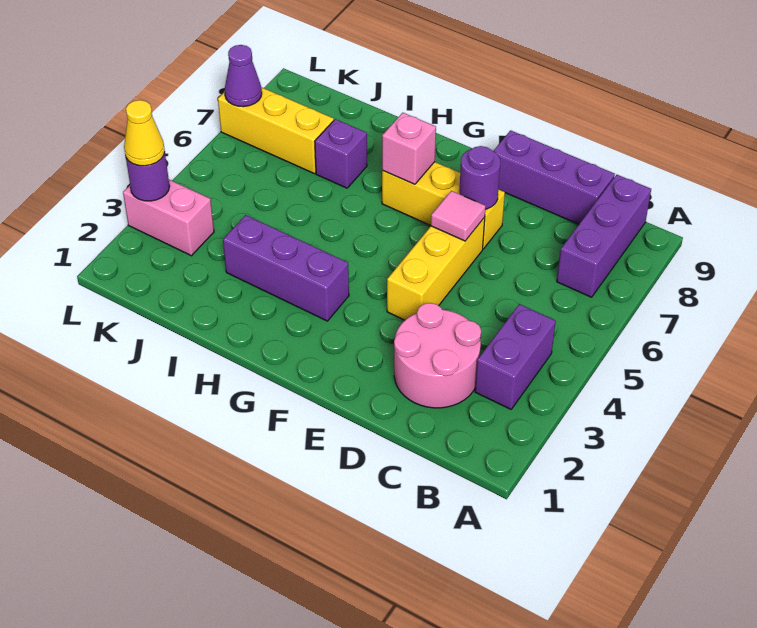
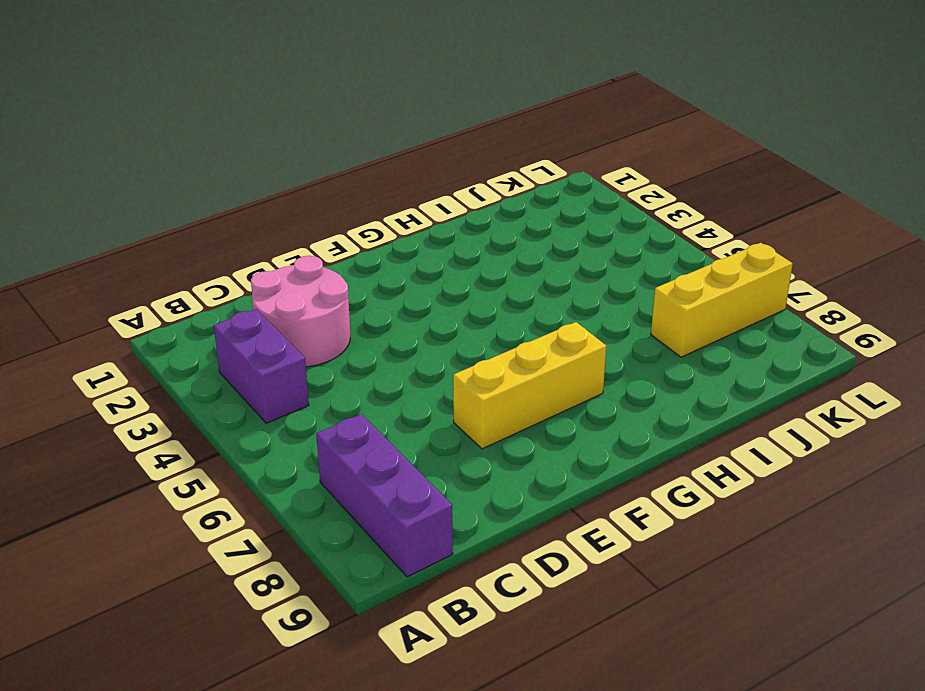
none -> purple brick C9:E9 level 1
none -> yellow brick E4:E6 level 1
none -> purple brick G3:I3 level 1

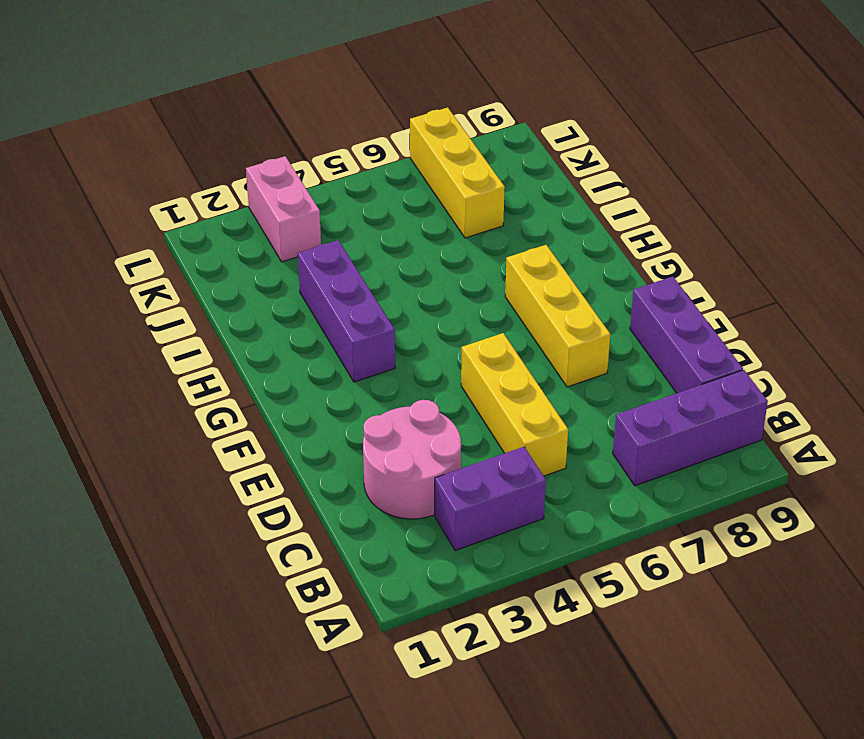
yellow brick C5:E5 level 1 -> yellow brick E4:E6 level 1
none -> purple brick I7 level 1
none -> pink tile E6 level 2
none -> purple round brick E7 level 2

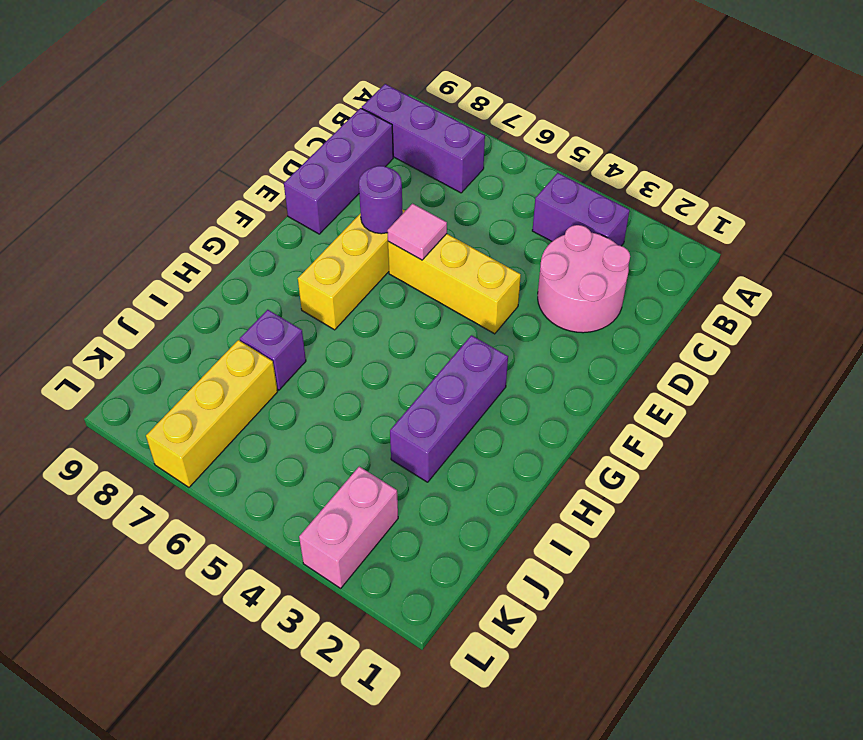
none -> pink brick G7 level 2
none -> purple round brick L3 level 2
none -> purple cone L7 level 2

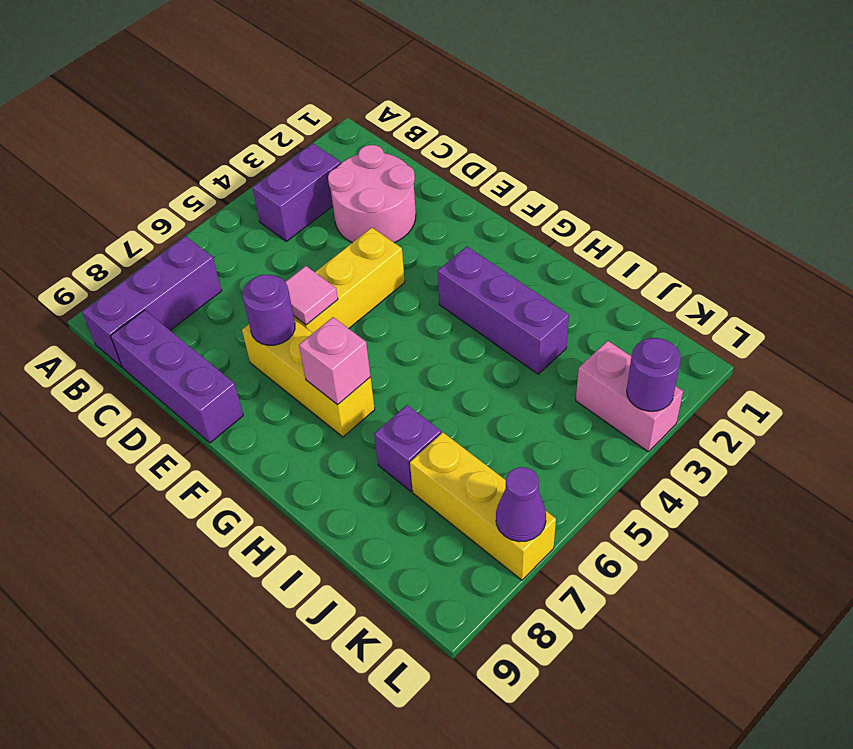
none -> yellow cone L3 level 3

